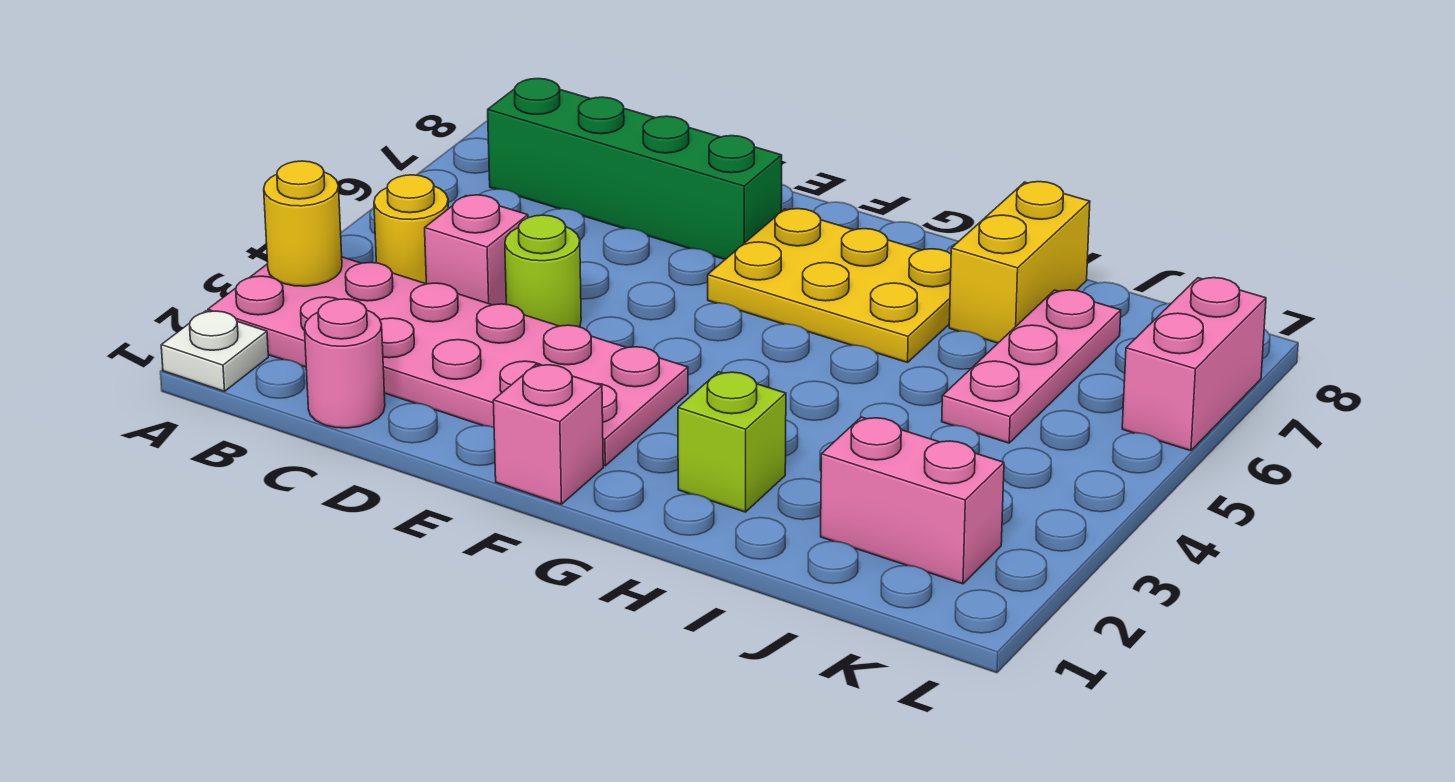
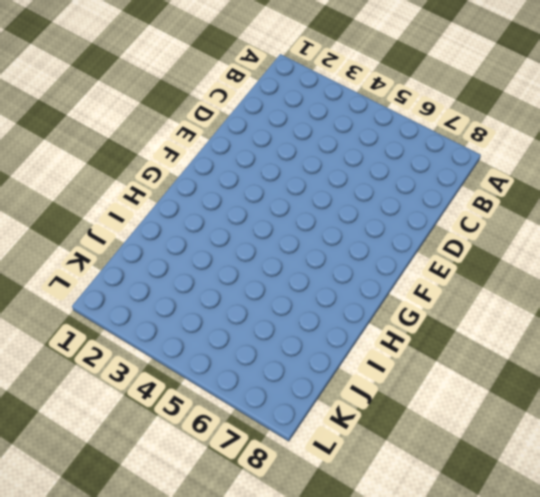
none -> white plate A1 level 1
none -> pink plate A2:F3 level 1
none -> yellow round brick B4 level 1

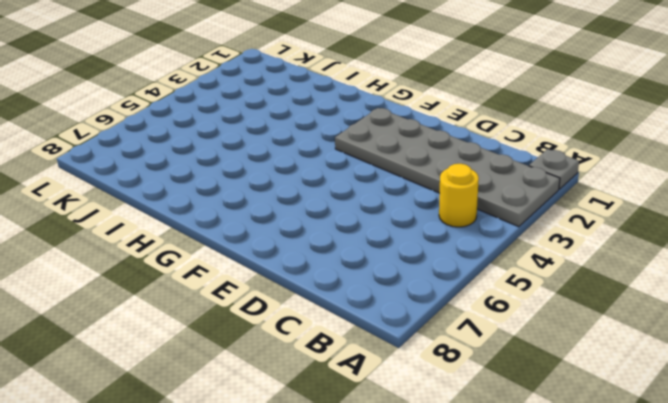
grey plate A1 level 1 -> white plate A1 level 1
grey plate A2:F3 level 1 -> pink plate A2:F3 level 1
none -> green brick B7:E7 level 1
none -> pink round brick C1 level 1
none -> pink brick C4 level 1

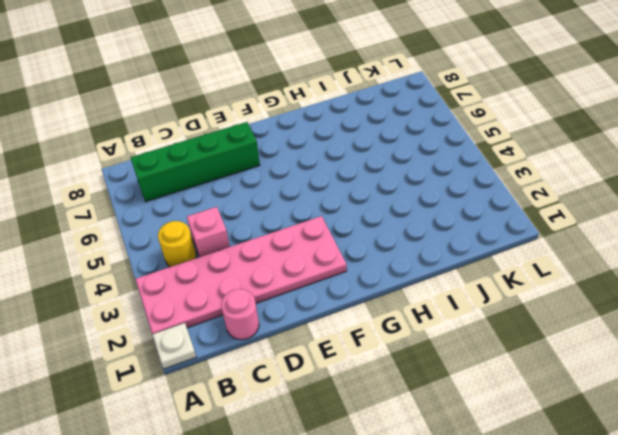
none -> lime round brick D4 level 1
none -> pink brick F1 level 1
none -> yellow plate F6:H7 level 1

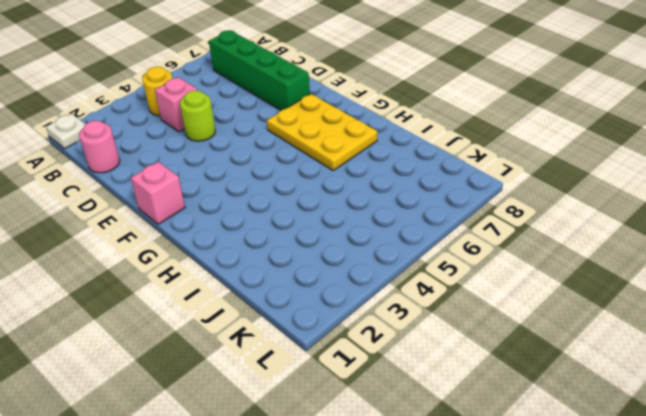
none -> pink plate A2:F3 level 1
none -> lime brick H2 level 1
none -> yellow brick I7:I8 level 1

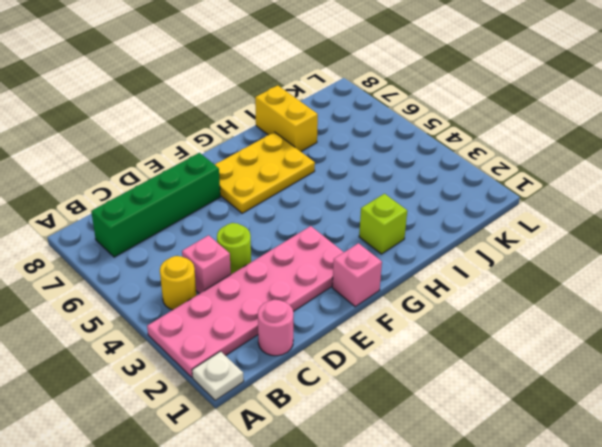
none -> pink brick J2:K2 level 1
none -> pink plate J5:J7 level 1
none -> pink brick L6:L7 level 1

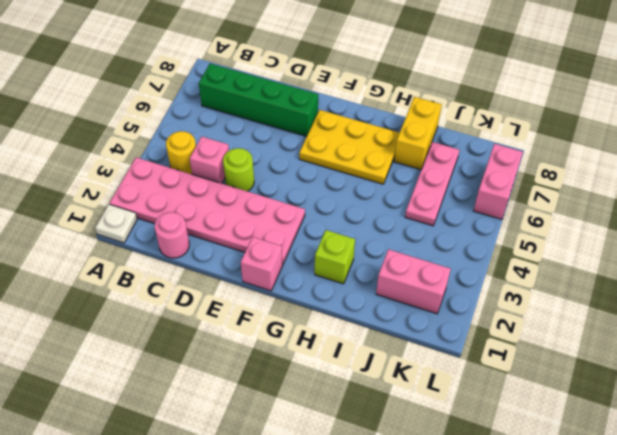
none -> yellow round brick A3 level 2

